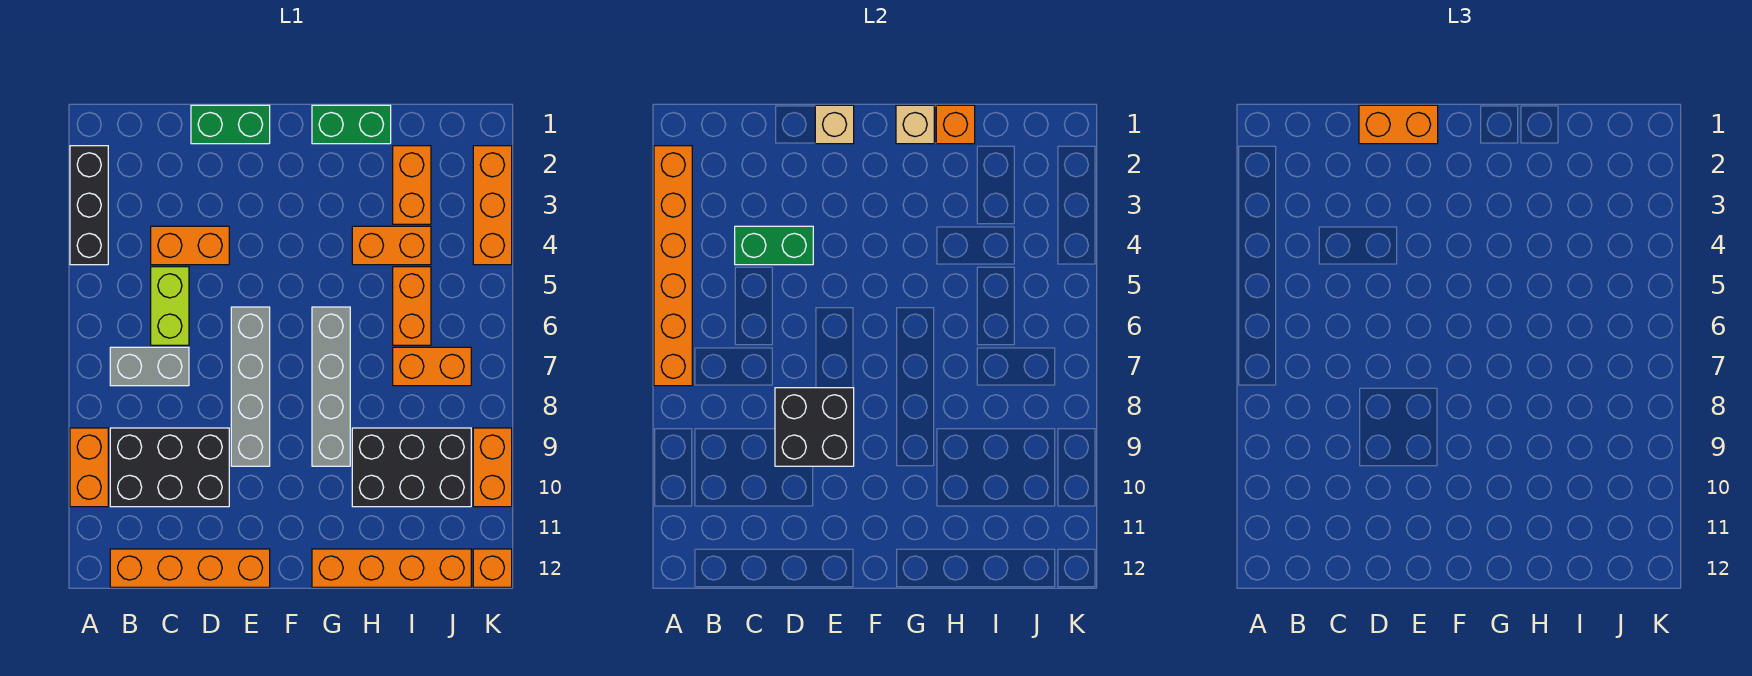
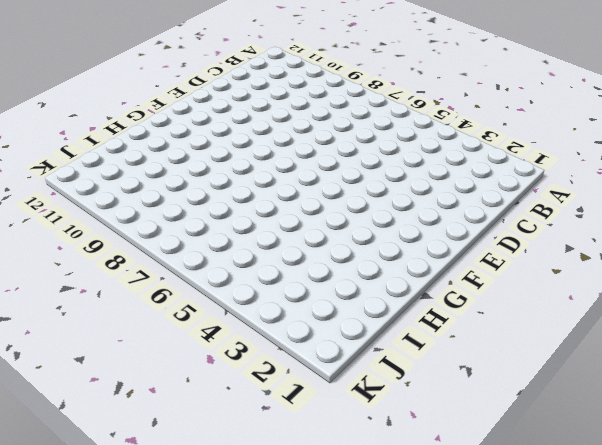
none -> black brick A2:A4 level 1
none -> orange brick A9:A10 level 1
none -> grey brick B7:C7 level 1

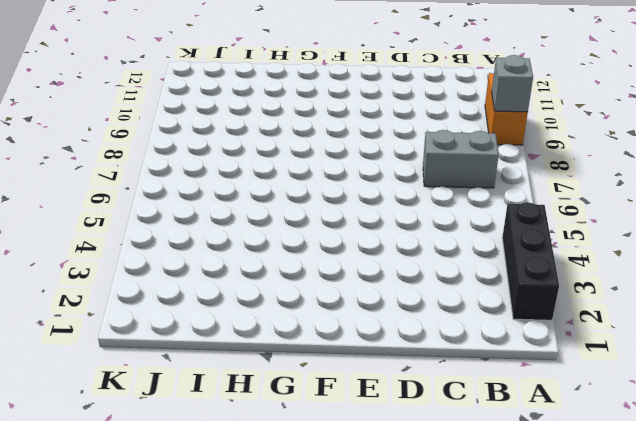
grey brick A9 level 2 -> none
none -> black brick B9:D10 level 1
none -> orange brick B12:E12 level 1
none -> orange brick C4:D4 level 1

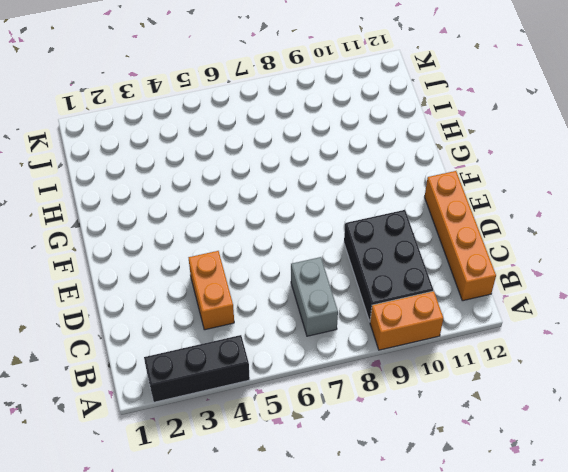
none -> lime brick C5:C6 level 1
none -> green brick D1:E1 level 1
none -> grey brick E6:E9 level 1

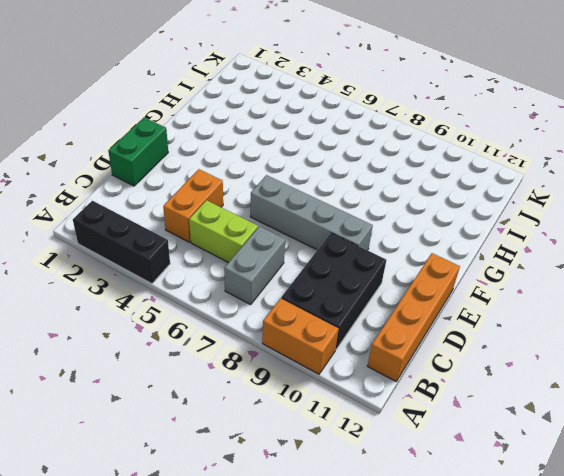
none -> green brick G1:H1 level 1
none -> grey brick G6:G9 level 1
none -> orange brick G12:J12 level 1

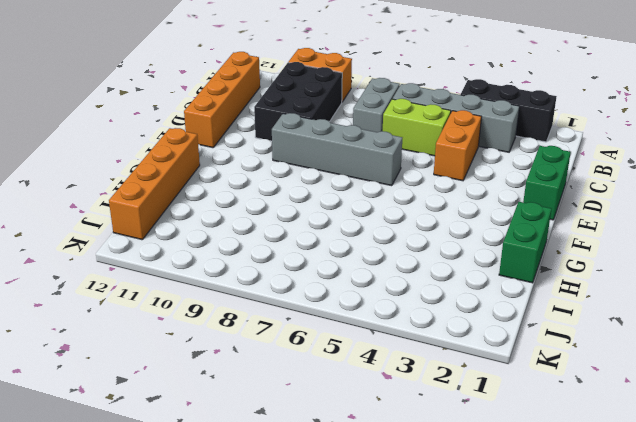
grey brick B3:B6 level 1 -> grey brick G6:G9 level 1
none -> orange brick H4:I4 level 1
none -> black brick H9:J10 level 1
none -> orange brick I2:I3 level 1

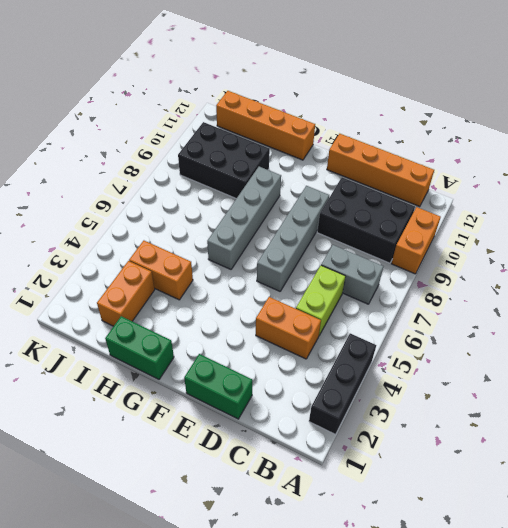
none -> orange brick I5:I6 level 1
none -> orange brick I7:J7 level 1
none -> orange brick K2:K4 level 1

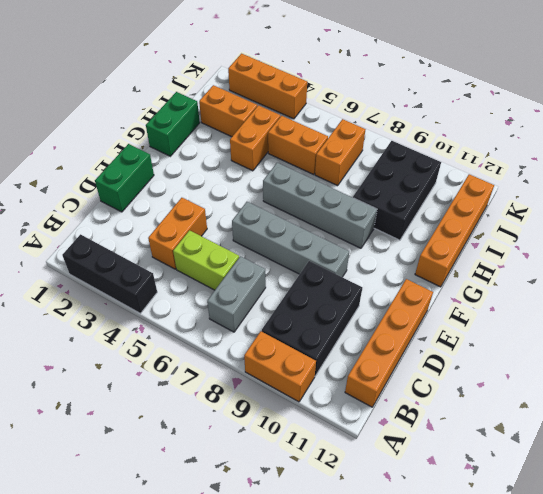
none -> orange brick K9:K10 level 1
none -> orange brick K12 level 1
none -> orange brick A2:A7 level 2

